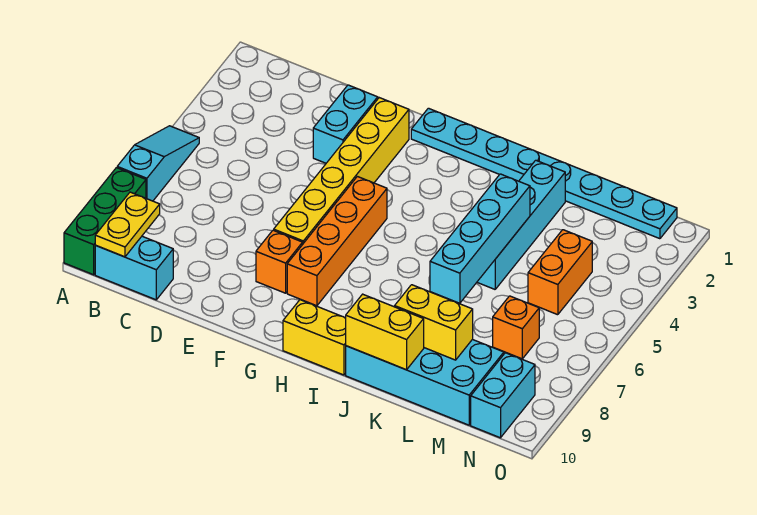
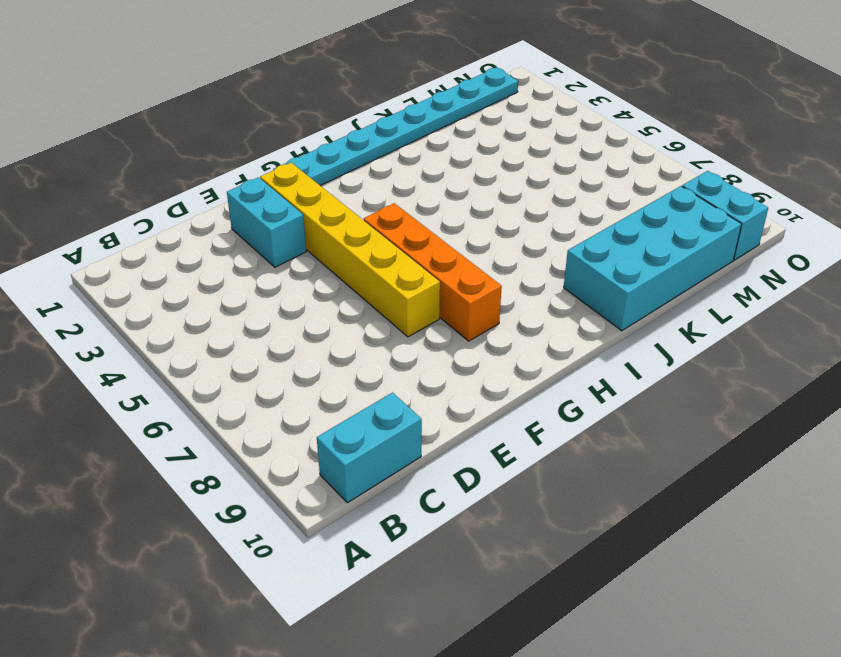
none -> cyan slope A5:A7 level 1 top 7
none -> green brick A8:A10 level 1
none -> orange brick F8 level 1

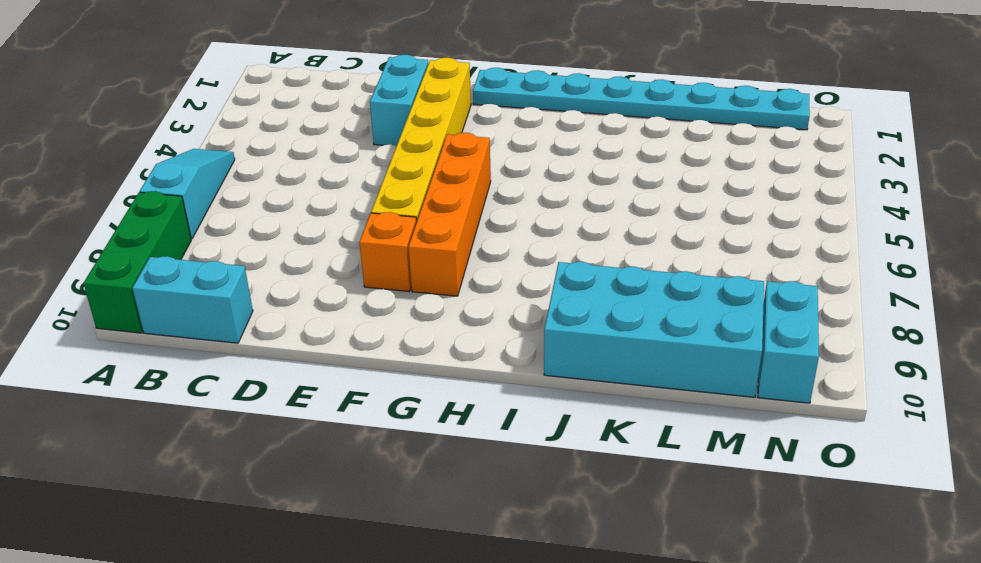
none -> yellow brick H10:I10 level 1
none -> cyan brick K2:K5 level 1
none -> orange brick M4:M5 level 1

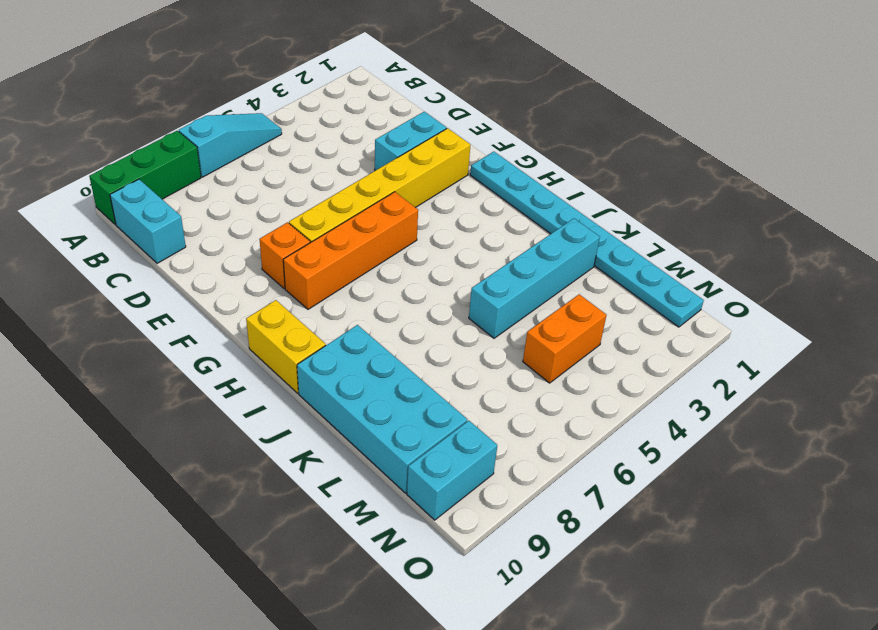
none -> orange brick M7 level 1
none -> yellow plate B9:B10 level 2
none -> yellow brick J10:K10 level 2

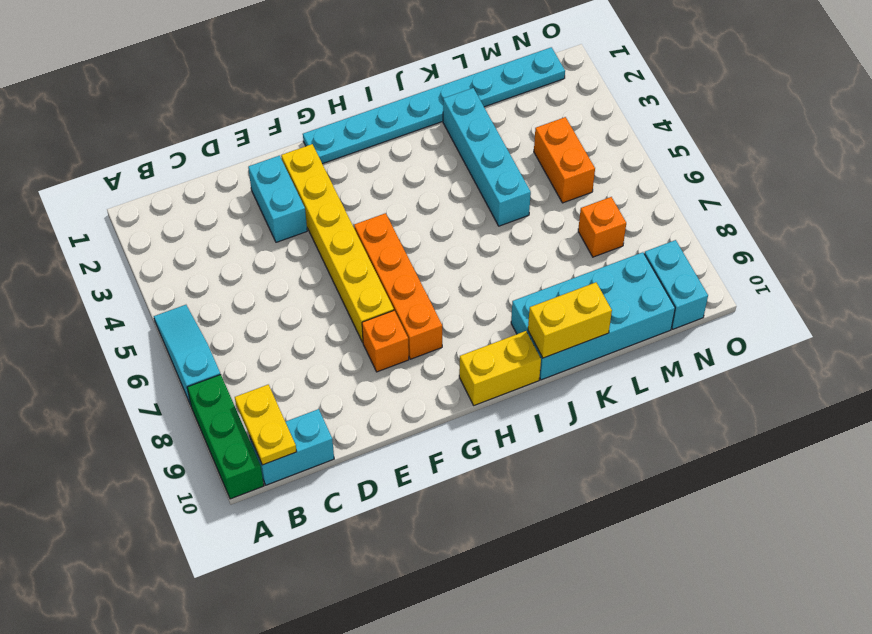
none -> cyan brick K4:K7 level 2
none -> yellow brick K9:L9 level 2

